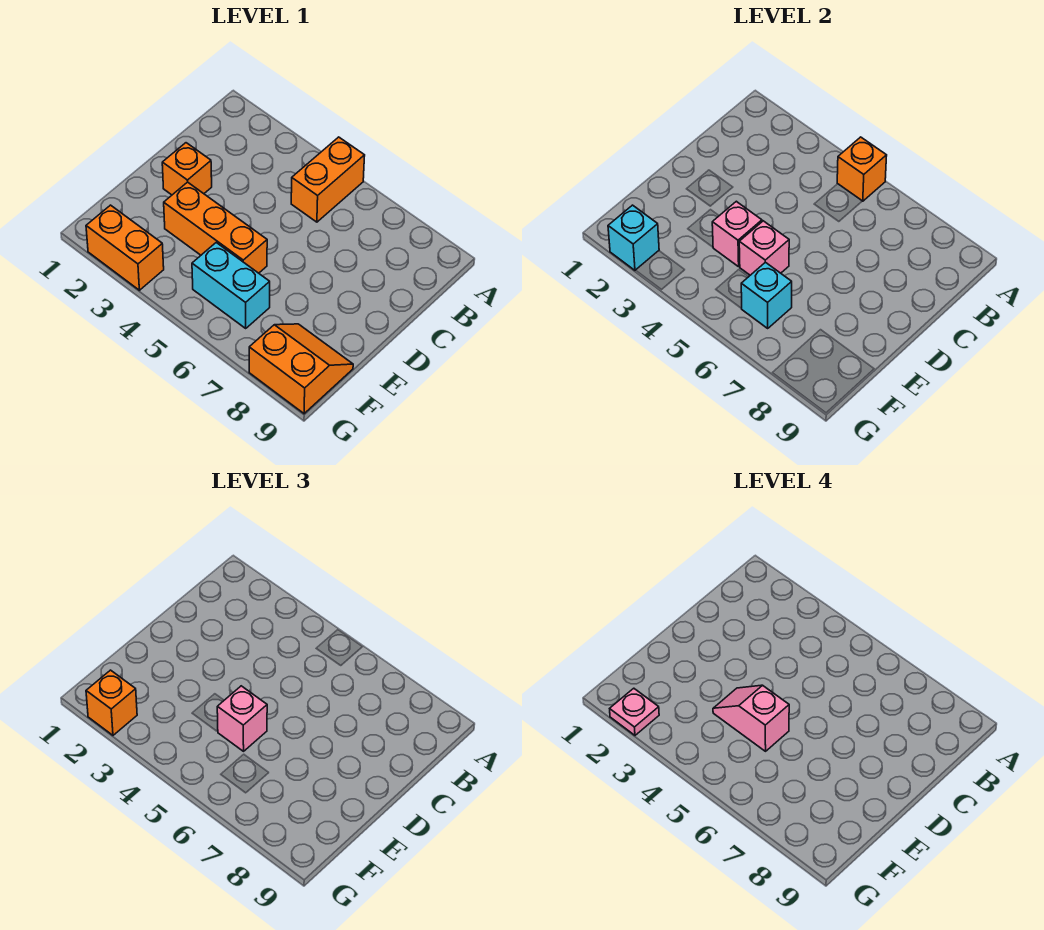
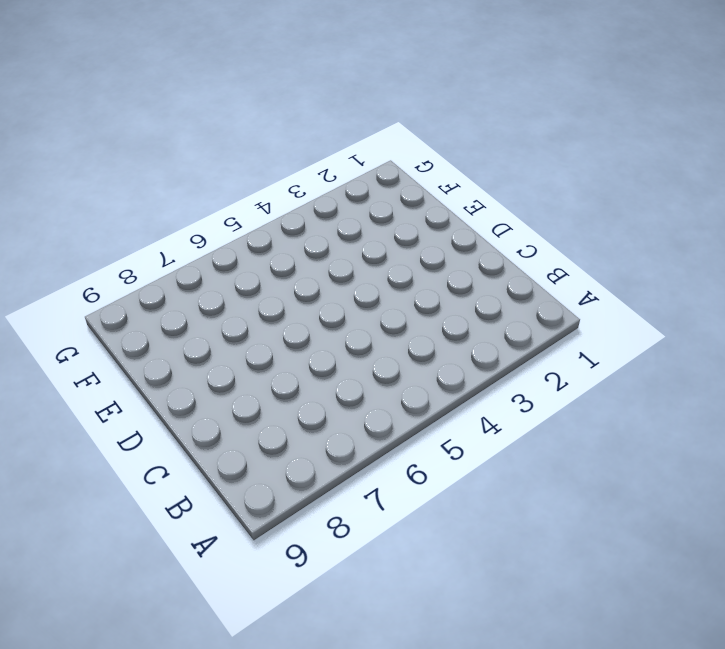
none -> orange brick A5:B5 level 1
none -> orange brick D2 level 1
none -> orange brick E3:E5 level 1

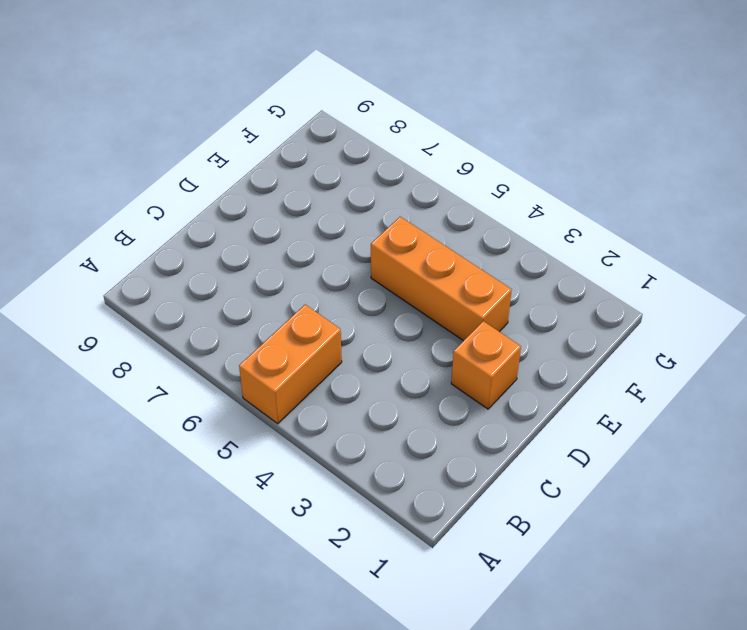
none -> cyan brick F5:F6 level 1
none -> orange slope F8:G9 level 1 top G
none -> orange brick G2:G3 level 1

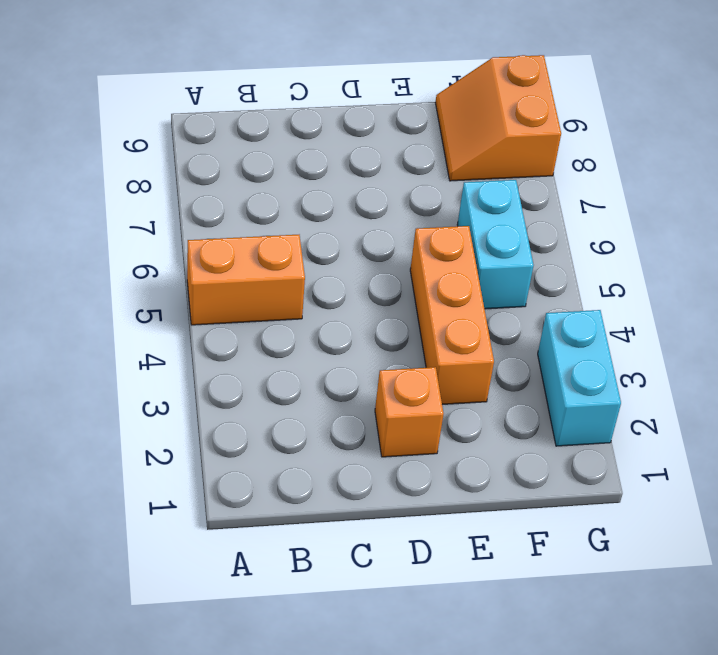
cyan brick G2:G3 level 1 -> orange brick G2:G3 level 1
none -> orange brick A5 level 2
none -> pink brick E4 level 2
none -> pink brick E5 level 2

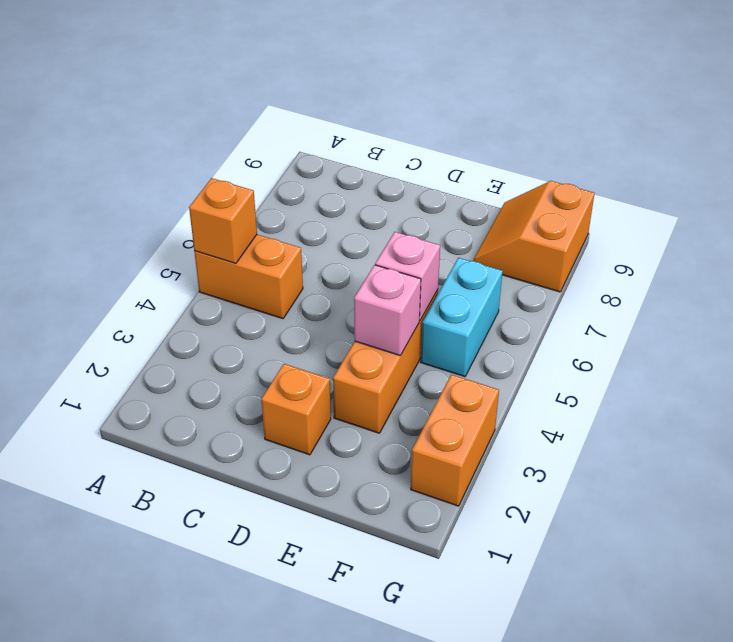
none -> cyan brick F6 level 2
none -> cyan brick G2 level 2
none -> pink brick E5 level 3

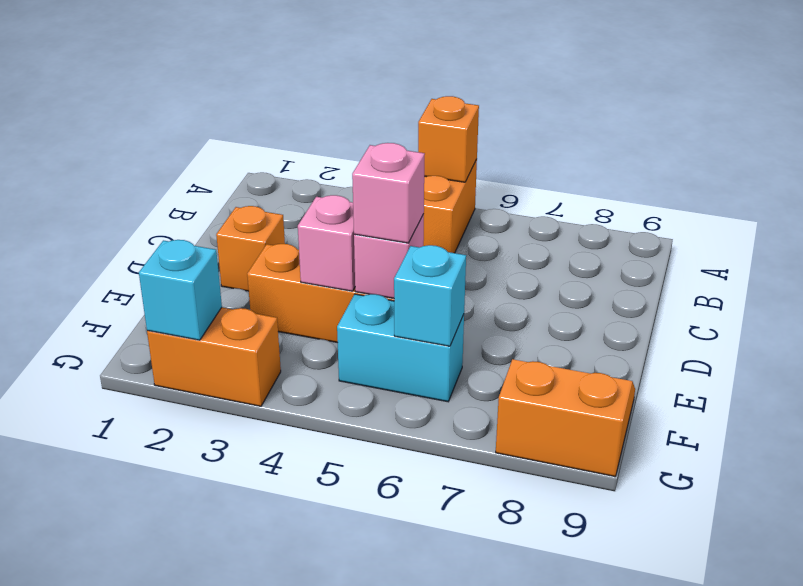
none -> orange brick G2 level 3
none -> pink slope E4:E5 level 4 top 5
none -> pink plate G2 level 4

